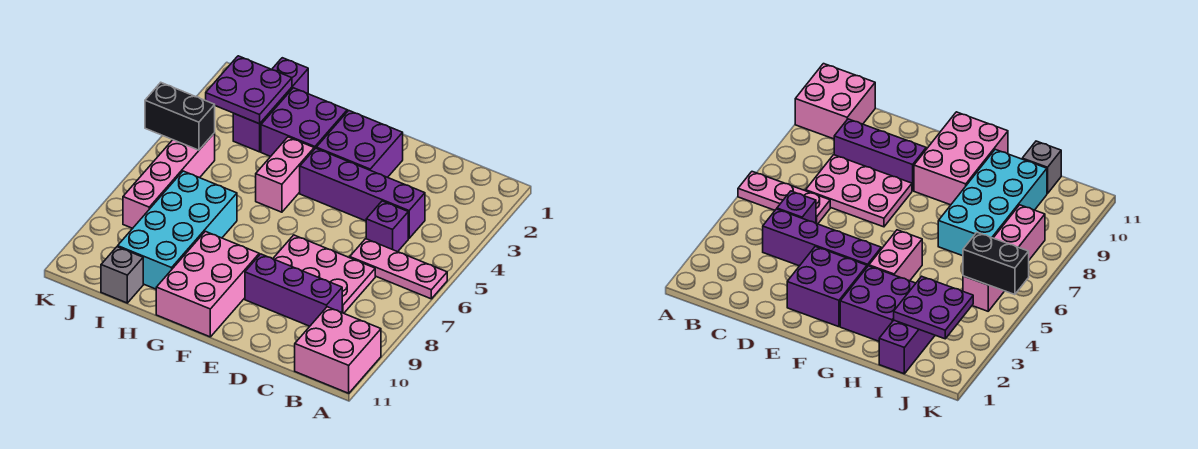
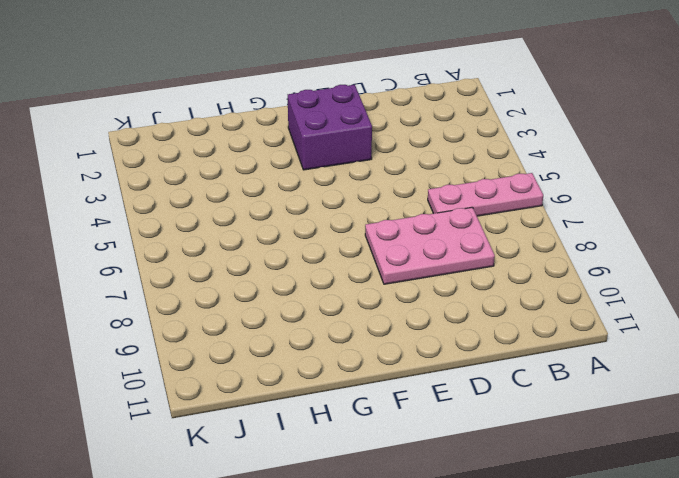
none -> pink brick A10:B11 level 1
none -> purple brick C4:F4 level 1
none -> purple brick C5 level 1

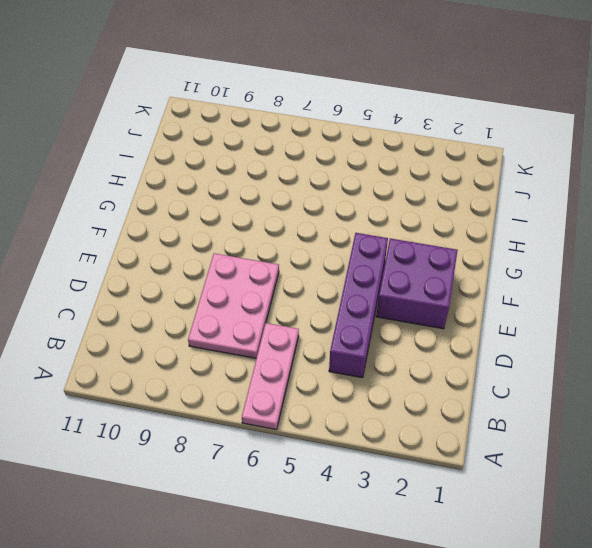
none -> pink brick A10:B11 level 1
none -> purple brick C5 level 1
none -> purple brick C9:E9 level 1

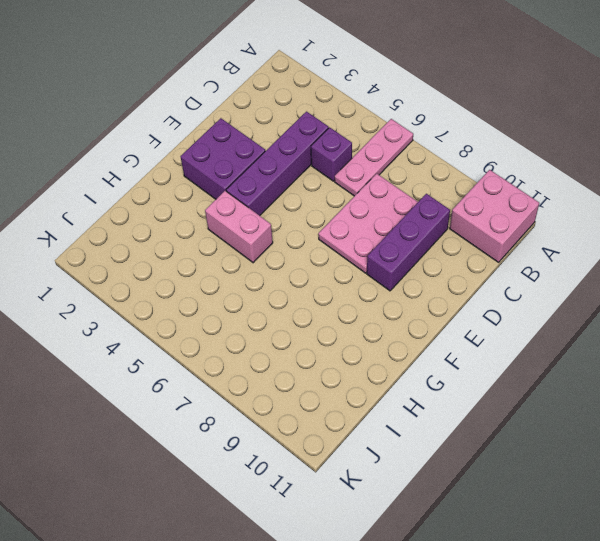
none -> pink brick F9:G11 level 1
none -> purple brick G2:H3 level 1
none -> cyan brick H7:I10 level 1

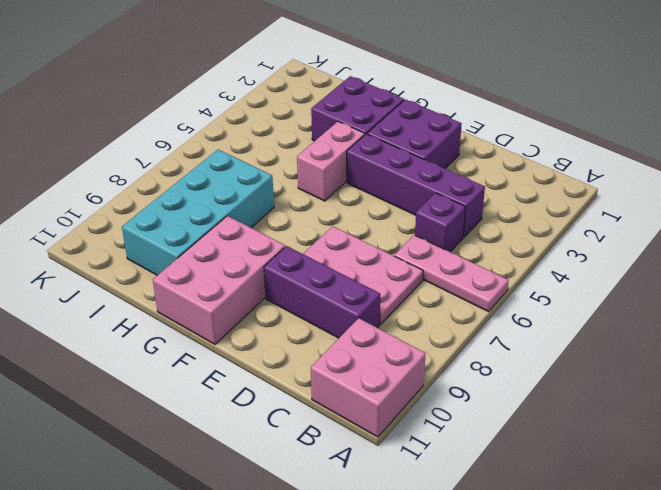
none -> purple brick I1:I3 level 1
none -> grey brick I11 level 1
none -> pink brick J5:J8 level 1

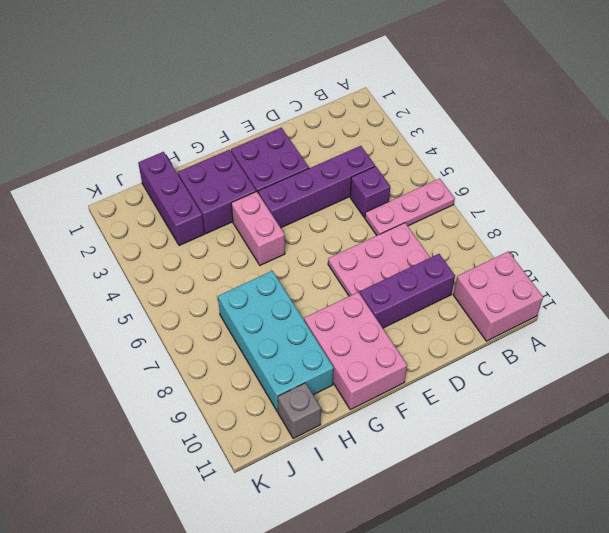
none -> pink brick J5:J8 level 1
none -> purple plate I2:J3 level 2
none -> black brick J5:K5 level 2

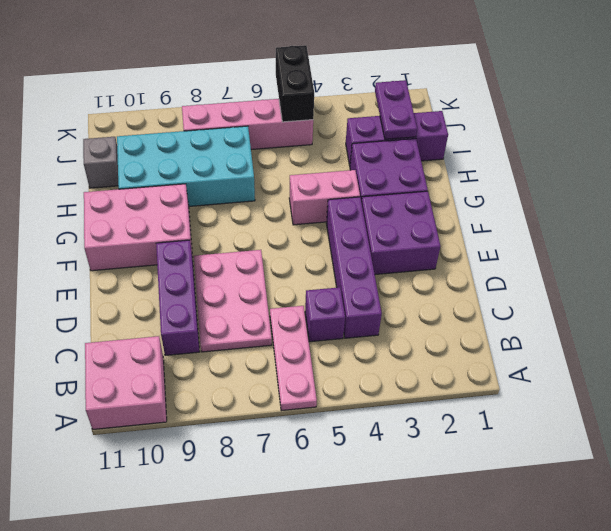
purple plate I2:J2 level 2 -> purple plate I2:J3 level 2

